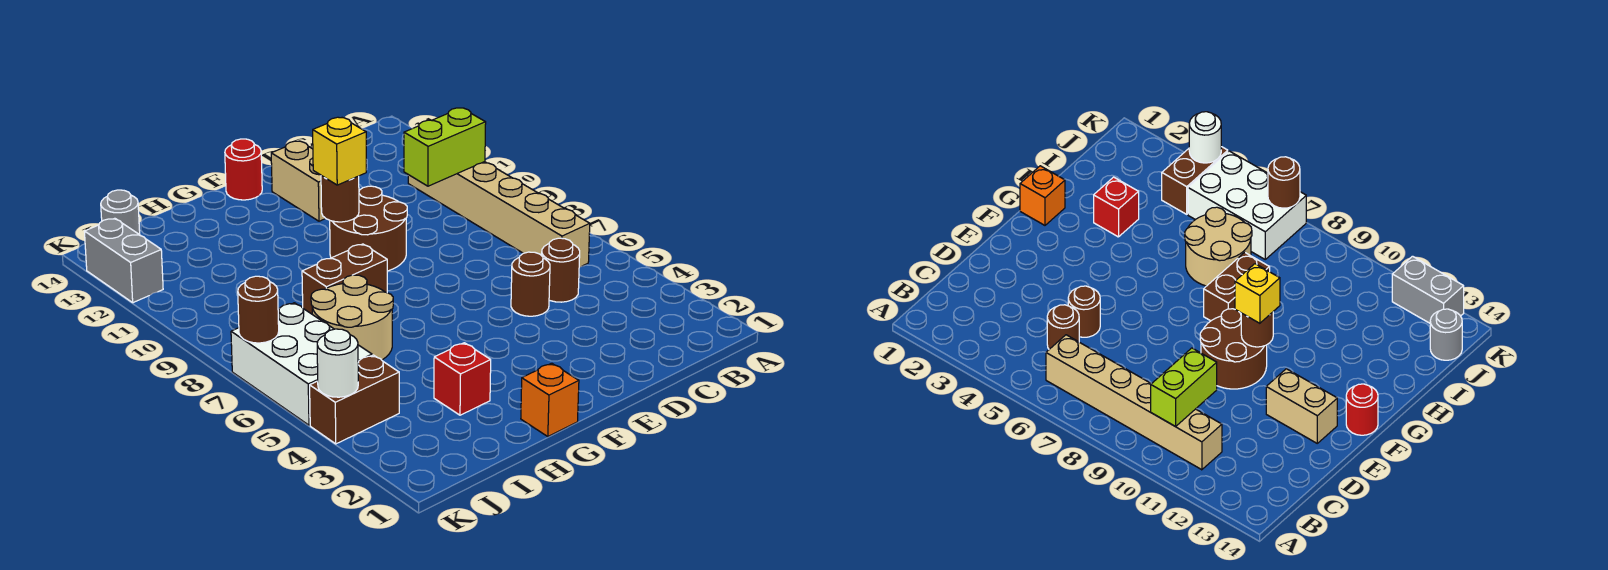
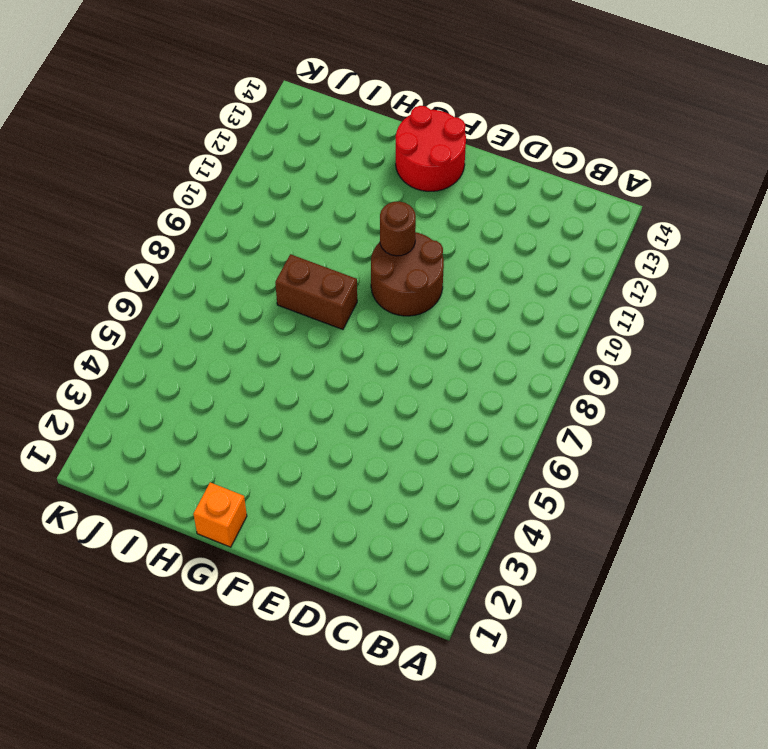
red round brick F13:G14 level 1 -> red round brick F14 level 1
none -> tan brick B6:B11 level 1
none -> brown round brick C5 level 1
none -> brown round brick D5 level 1

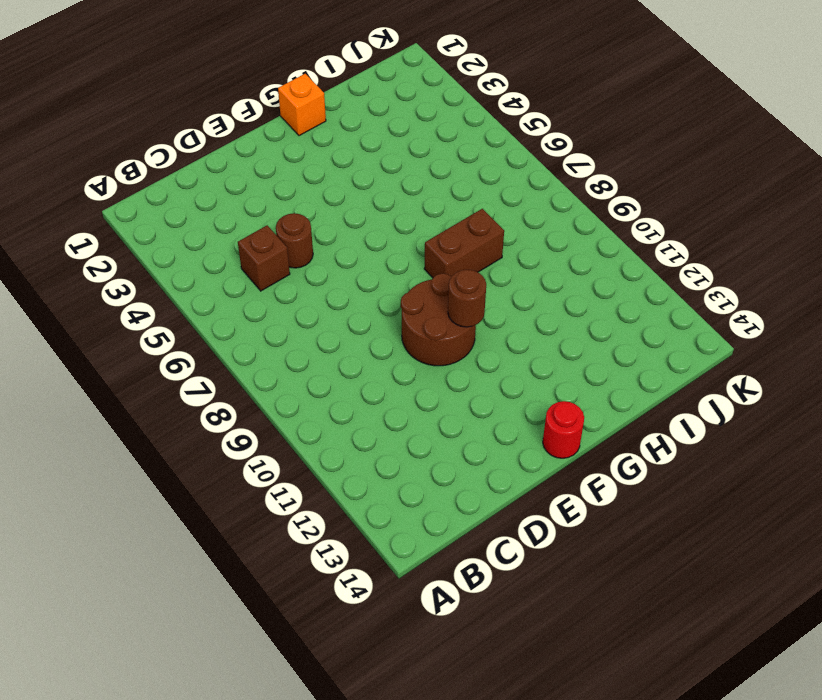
brown brick C5 level 1 -> brown round brick C5 level 1
none -> tan brick B6:B11 level 1
none -> tan brick E12:E13 level 1
none -> red brick H3 level 1

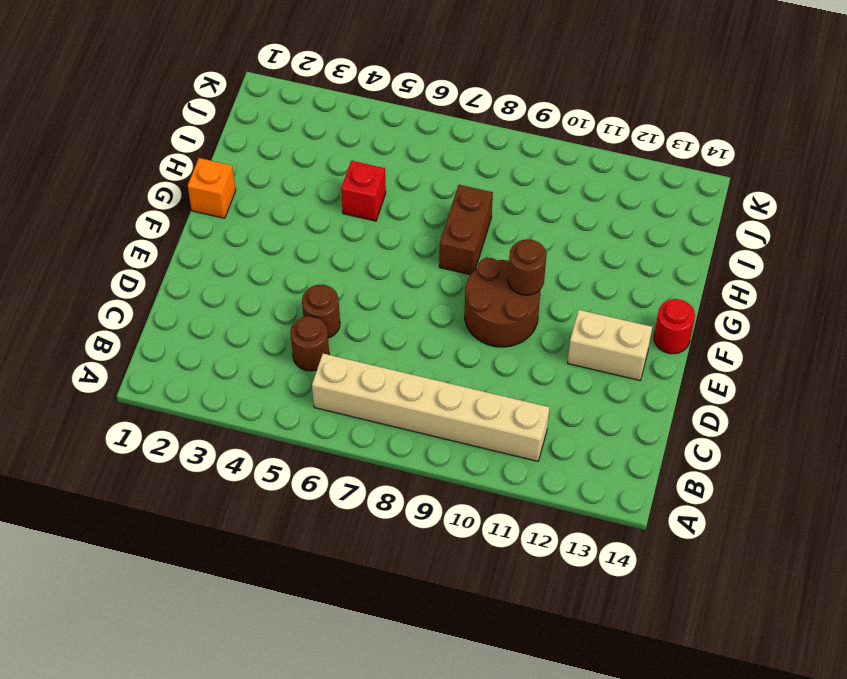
red brick H5 level 1 -> red brick H3 level 1
none -> tan round brick H6:I7 level 1
none -> brown brick J4:K4 level 1
none -> white brick J5:K7 level 1

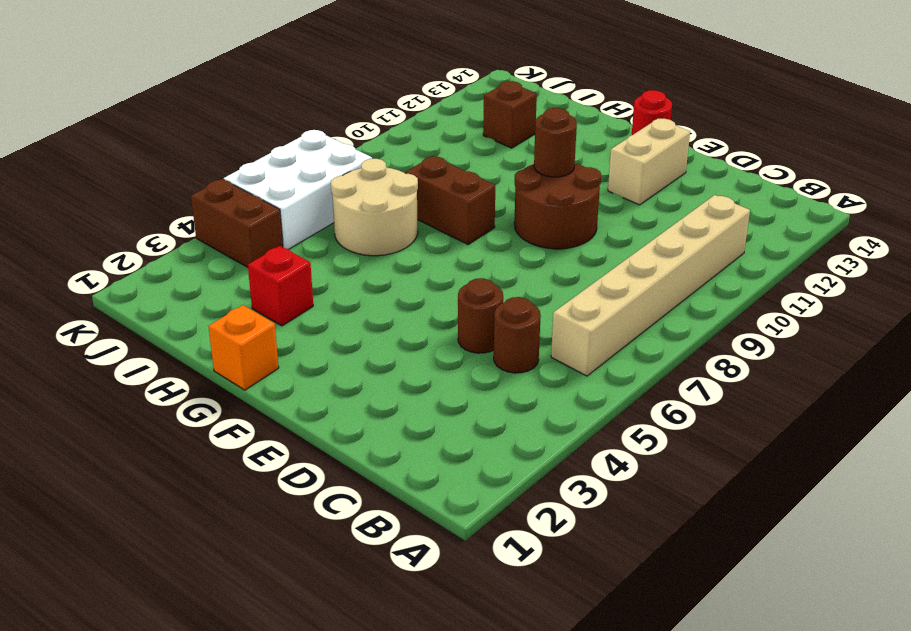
brown brick I12 level 1 -> none
none -> grey round brick J14 level 1
none -> grey brick K12:K13 level 1
none -> lime brick B10:C10 level 2

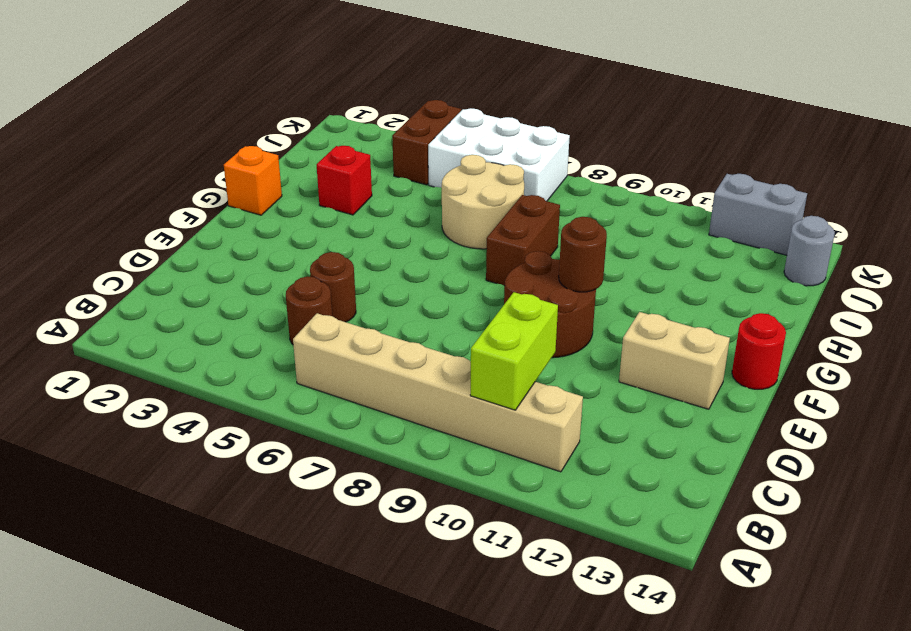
none -> white round brick K4 level 2
none -> brown round brick K7 level 2
none -> yellow brick F10 level 3

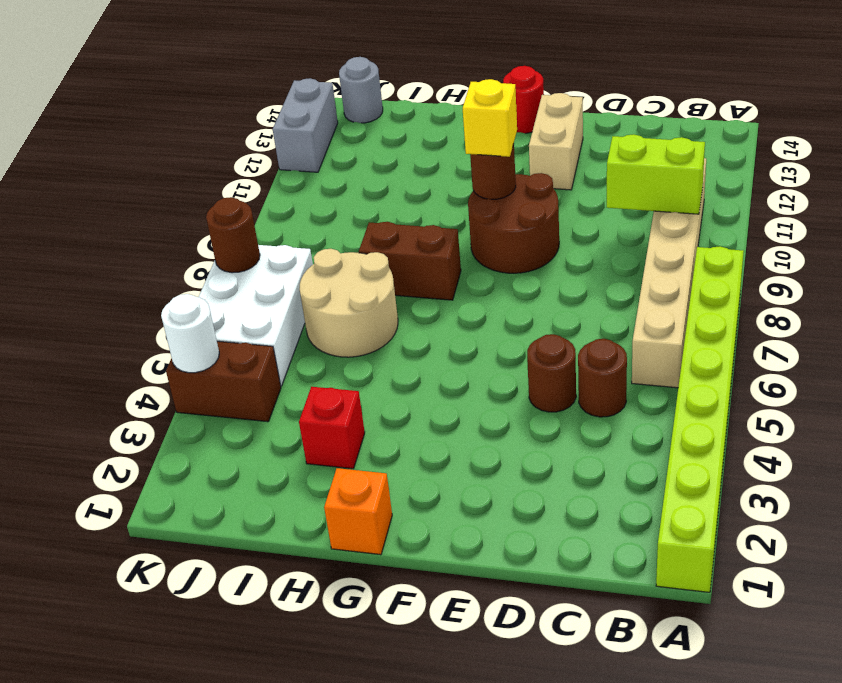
lime brick A1:A8 level 1 -> none

